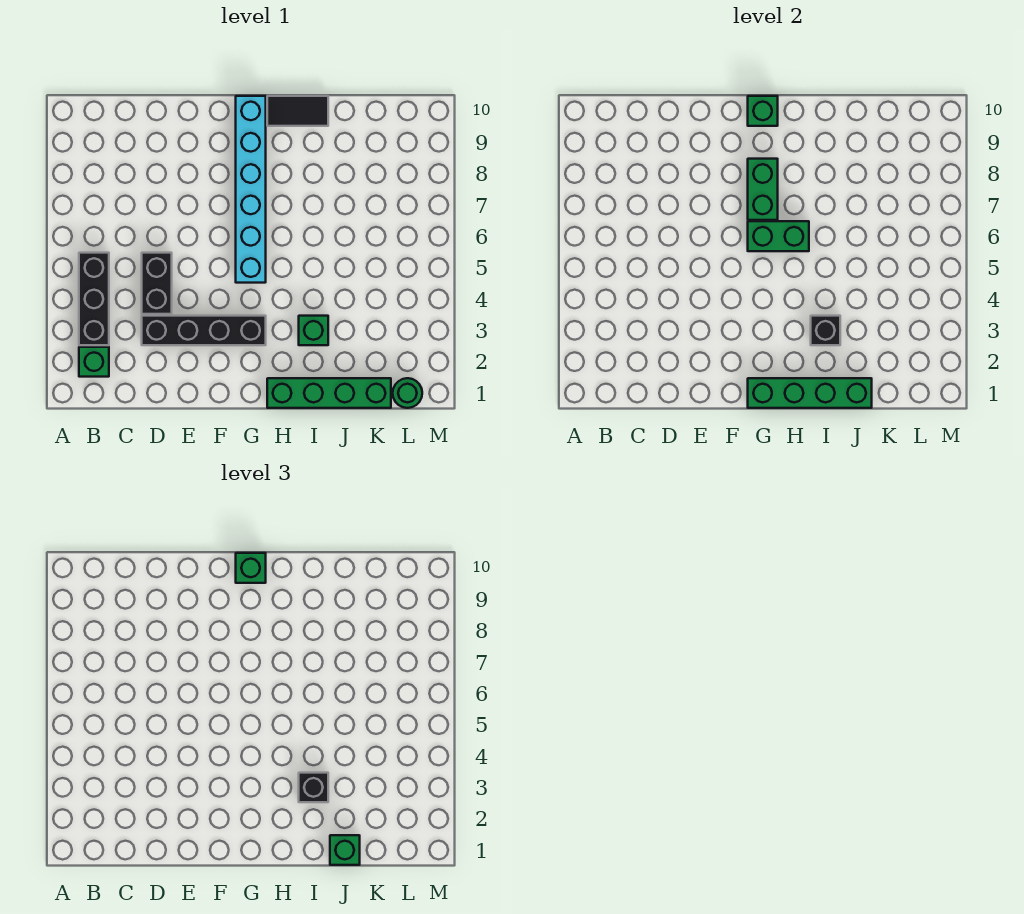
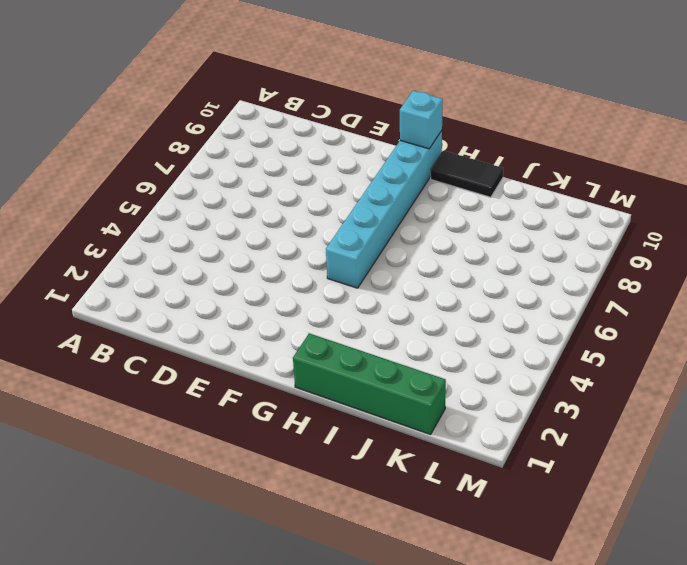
cyan brick G10 level 2 -> green brick G10 level 2
none -> green brick B2 level 1
none -> black brick B3:B5 level 1
none -> black brick D3:G3 level 1

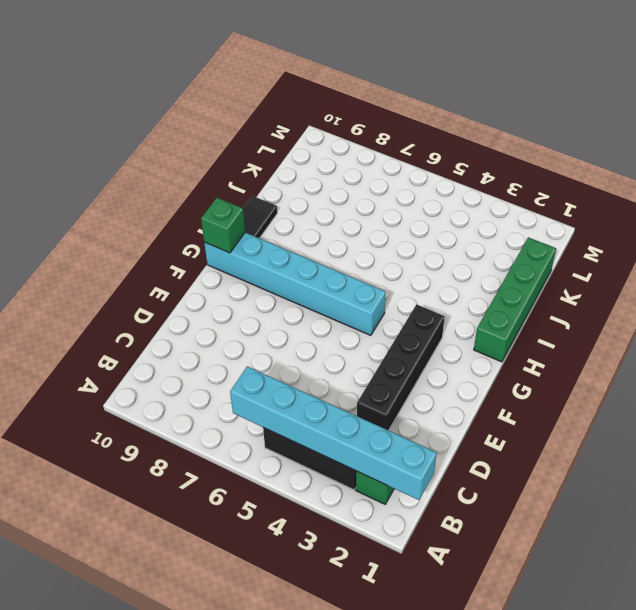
cyan brick B1:B6 level 2 -> none
none -> black brick D4:D5 level 1
none -> green brick I3 level 1
none -> green round brick L1 level 1

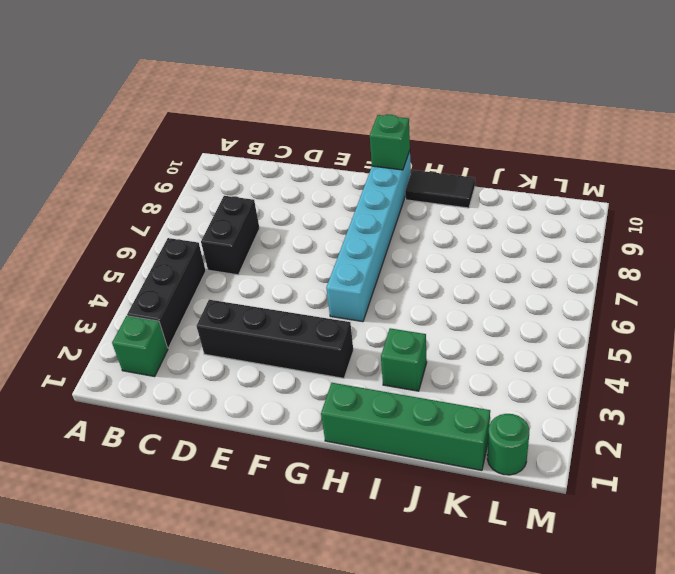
black brick C6:C7 level 1 -> black brick D4:D5 level 1
none -> green brick G1:J1 level 2
none -> green brick G6:H6 level 2
none -> green brick G7:G8 level 2

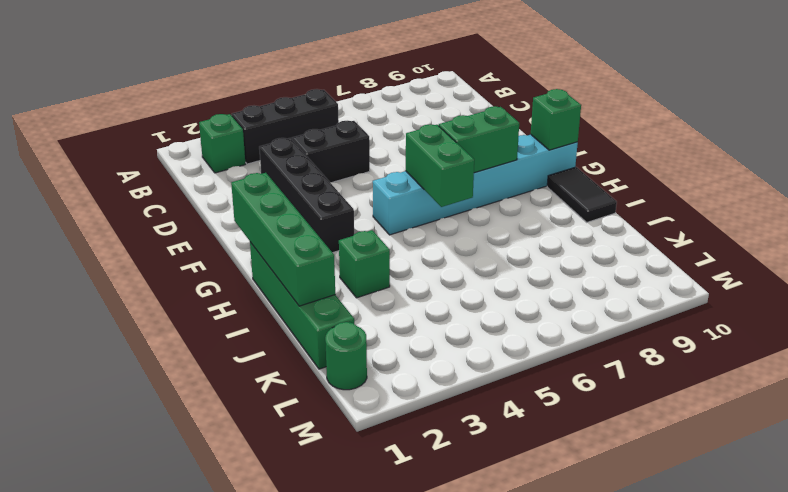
none -> black brick I3 level 2
none -> green brick G10 level 3
none -> black brick I3 level 3

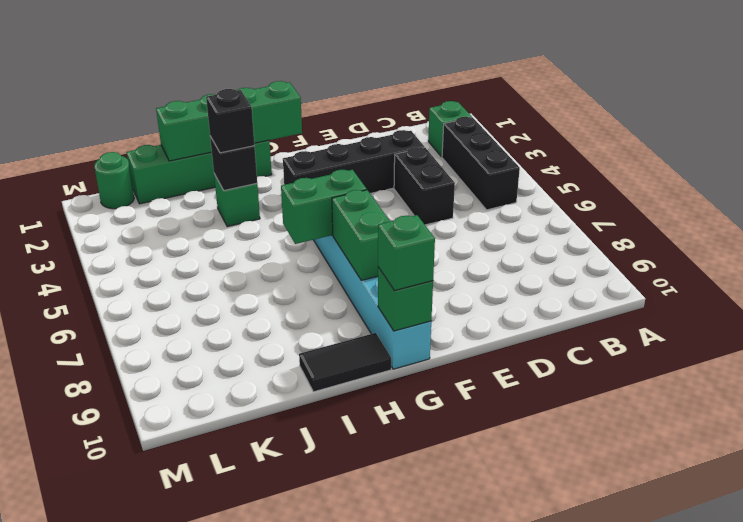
none -> green brick J1 level 3

